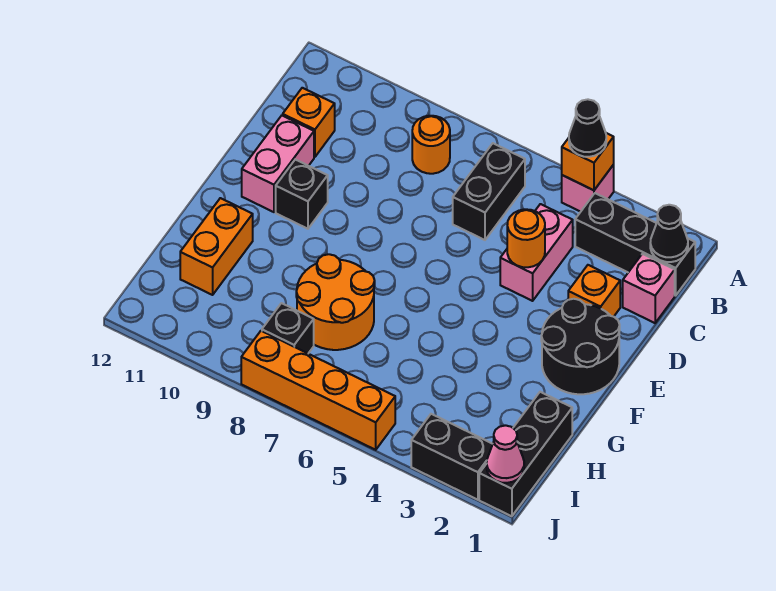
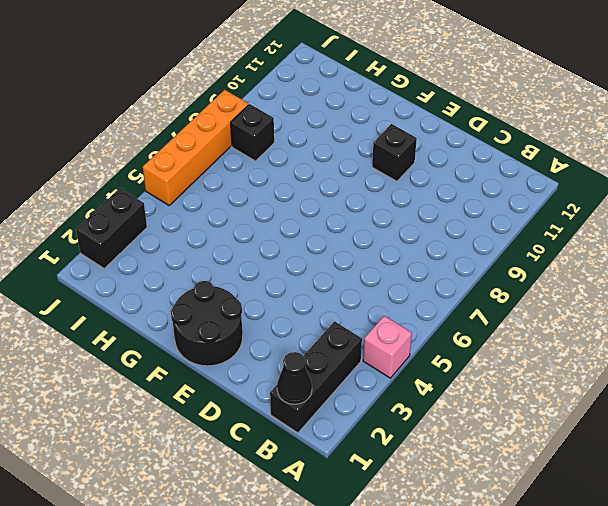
none -> black brick B6:C6 level 1
none -> orange round brick B8 level 1
none -> pink brick C1 level 1

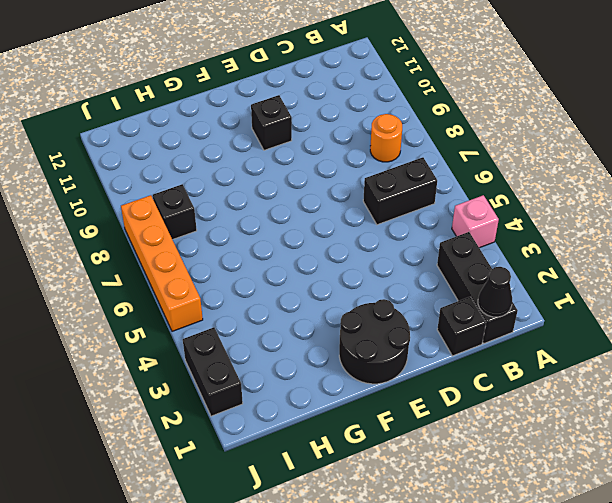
black brick C1 level 1 -> pink brick C1 level 1
none -> pink brick C4:D4 level 1
none -> orange brick C11 level 1
none -> orange brick D2 level 1

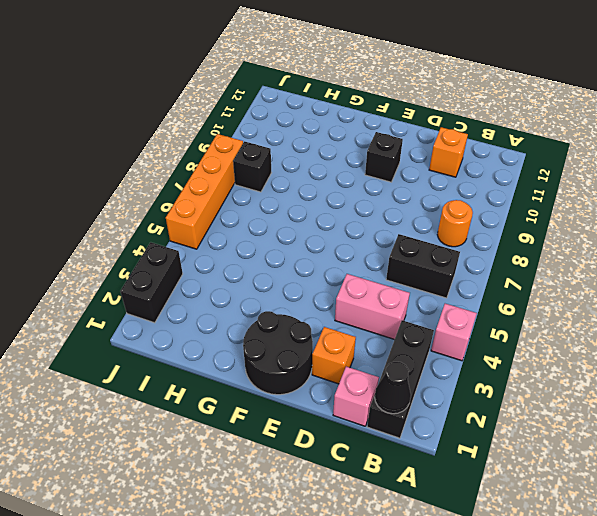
none -> pink brick D11:E11 level 1
none -> orange round brick G7:H8 level 1
none -> orange brick G11:H11 level 1

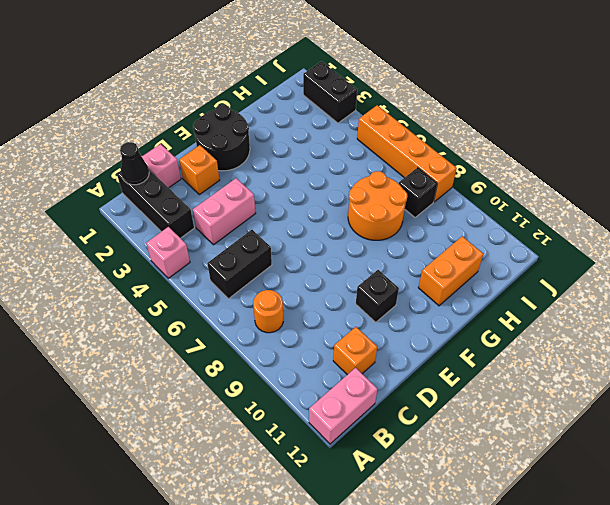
pink brick A12:B12 level 1 -> pink brick D11:E11 level 1
none -> black brick H1:J1 level 1
none -> orange brick A4 level 2
none -> orange round brick D4 level 2

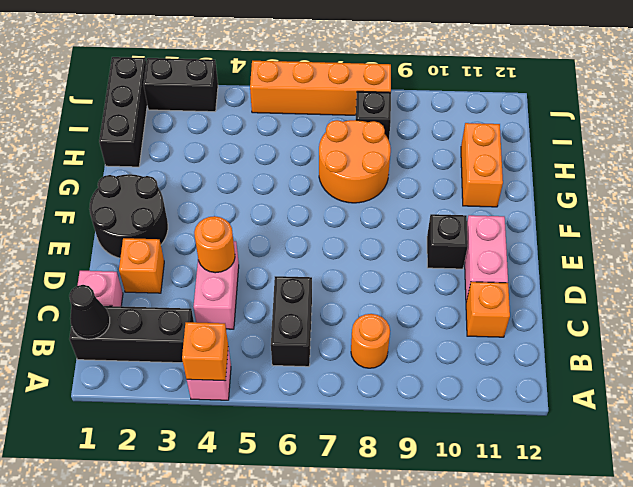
none -> pink cone J1 level 2
none -> black cone A4 level 3

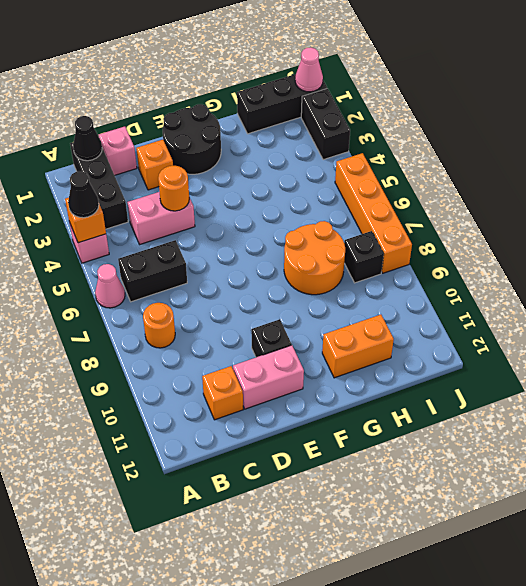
pink cone A6 level 1 -> none

